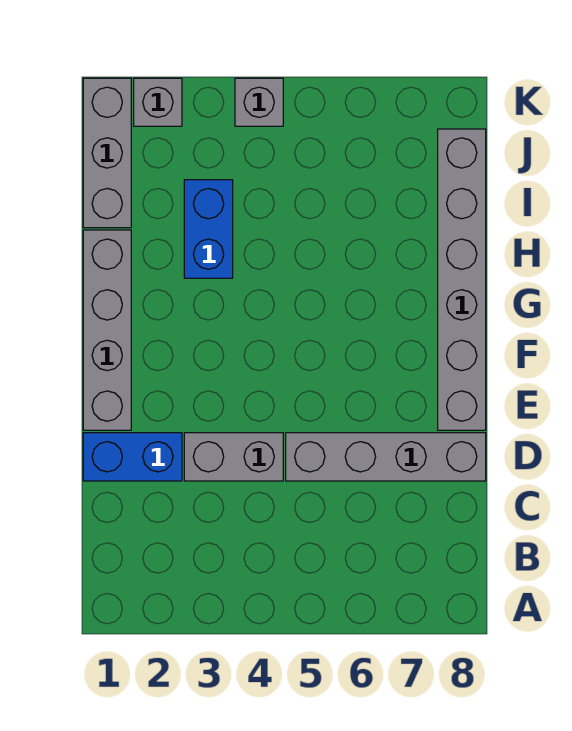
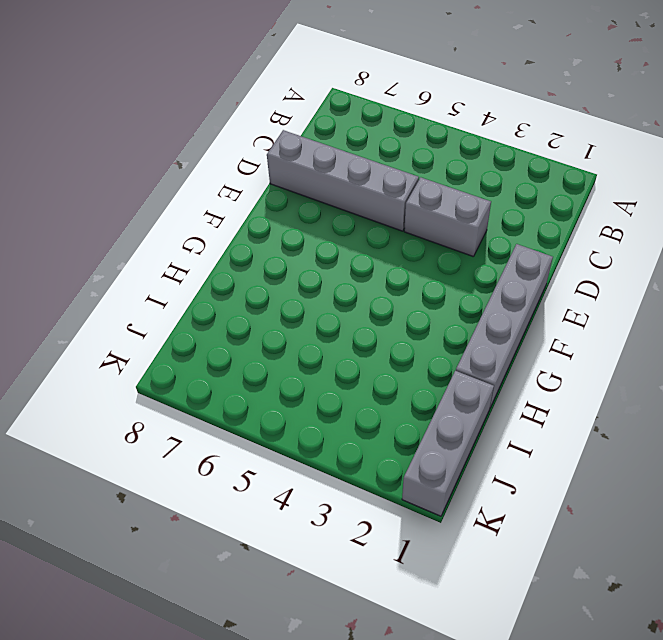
none -> blue brick D1:D2 level 1
none -> grey brick E8:J8 level 1

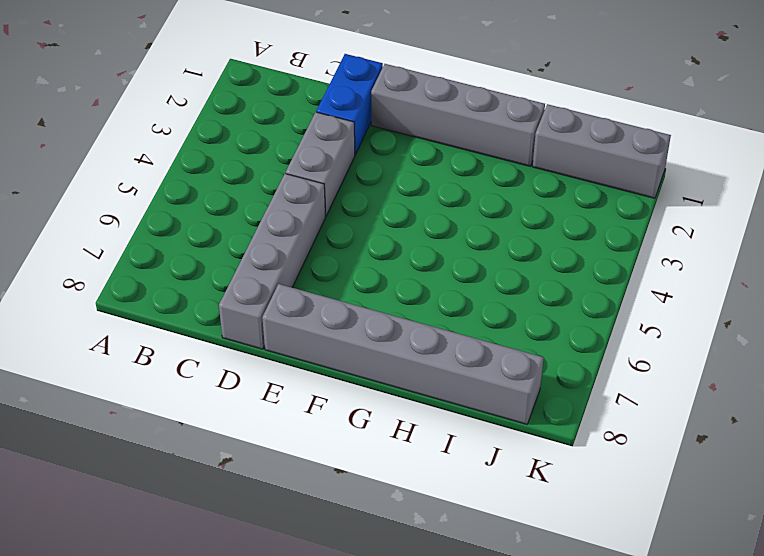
none -> blue brick H3:I3 level 1
none -> grey brick K2 level 1

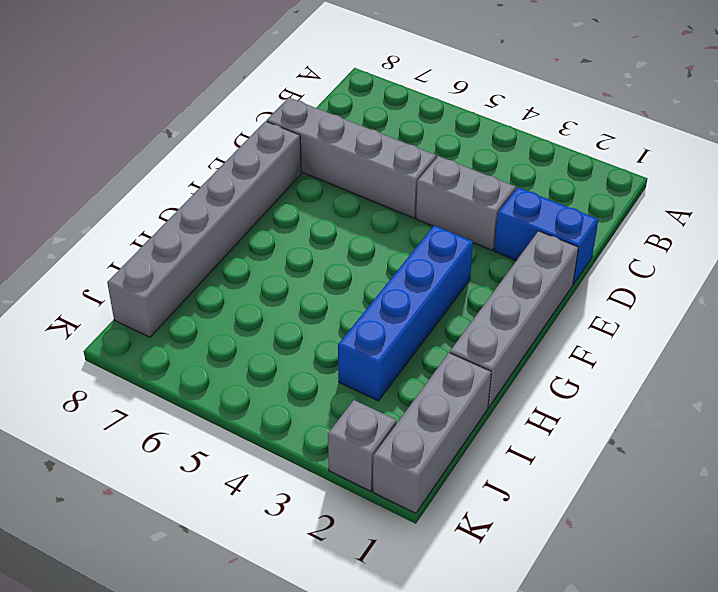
blue brick F3:I3 level 1 -> blue brick H3:I3 level 1
none -> grey brick K4 level 1

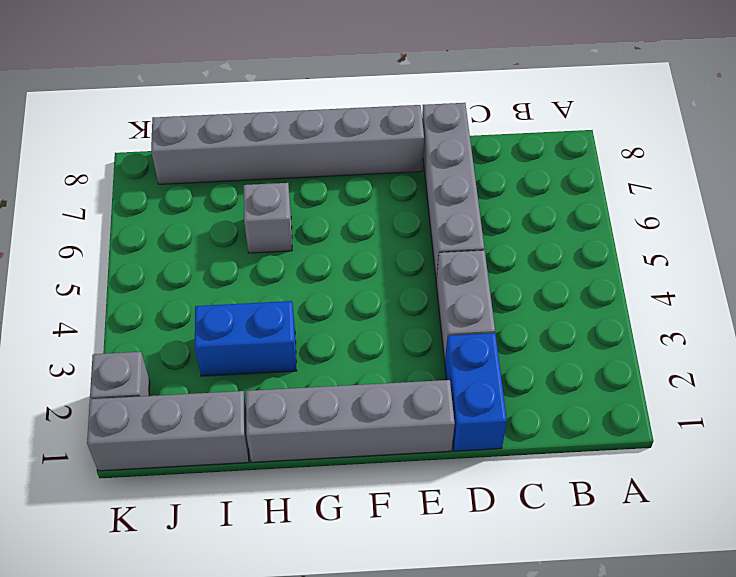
grey brick H6 level 1 -> grey brick K4 level 1

